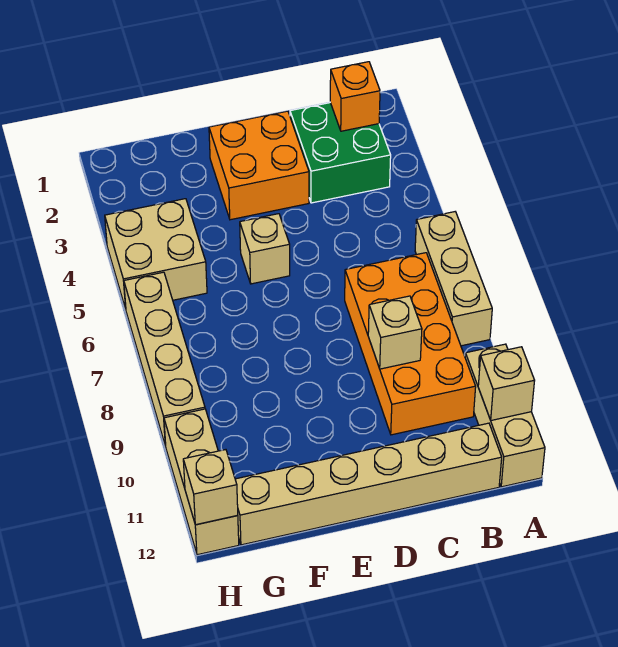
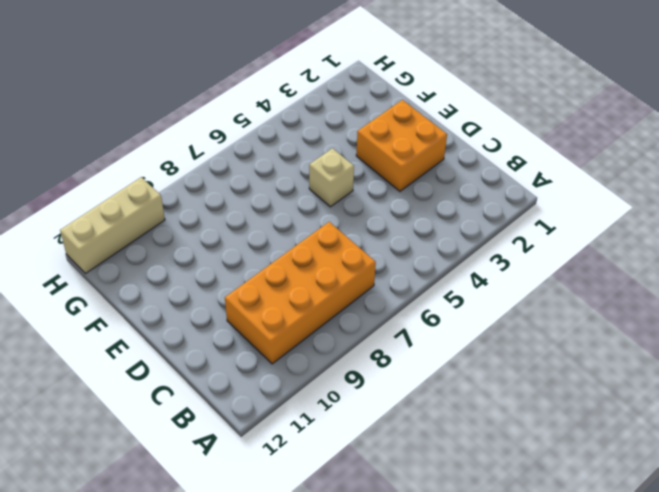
none -> tan brick A6:A8 level 1
none -> tan brick A10:A12 level 1
none -> green brick B2:C3 level 1

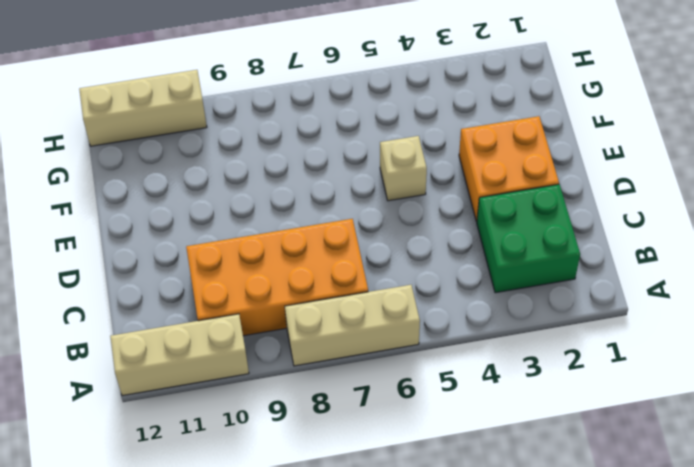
none -> tan brick B12:G12 level 1
none -> tan brick G4:H5 level 1
none -> tan brick H6:H9 level 1

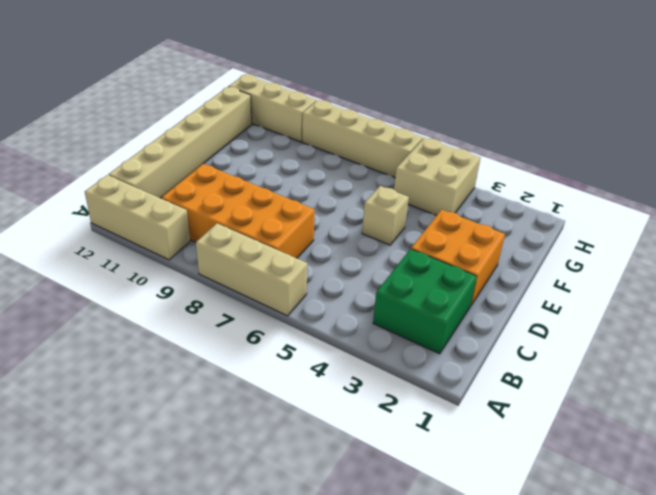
none -> tan brick A11 level 2
none -> orange brick B2 level 2
none -> tan brick C9 level 2

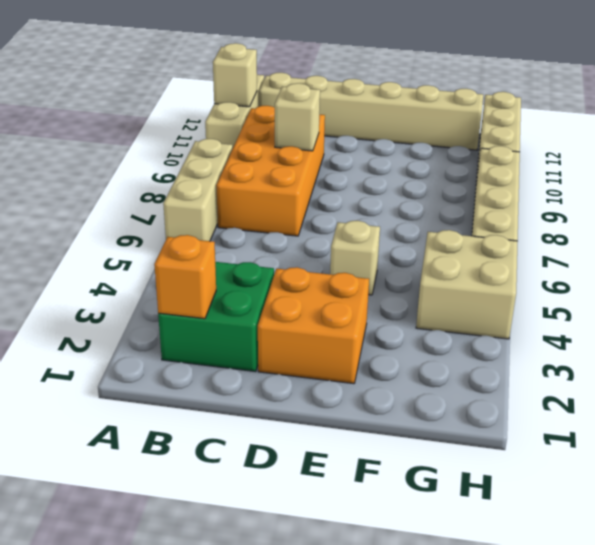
none -> tan brick H12 level 2

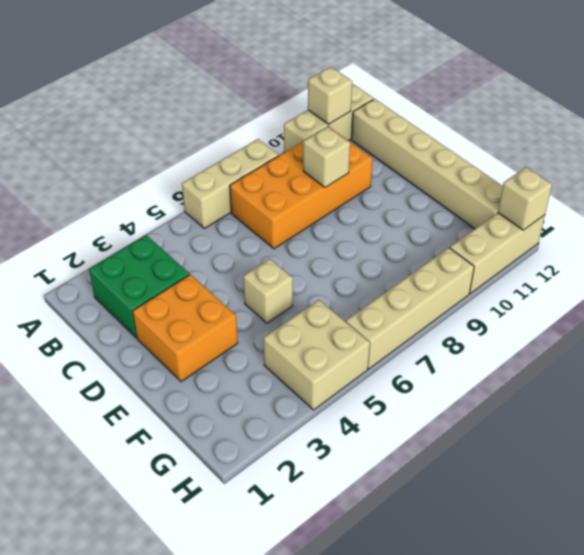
none -> orange brick B2 level 2

